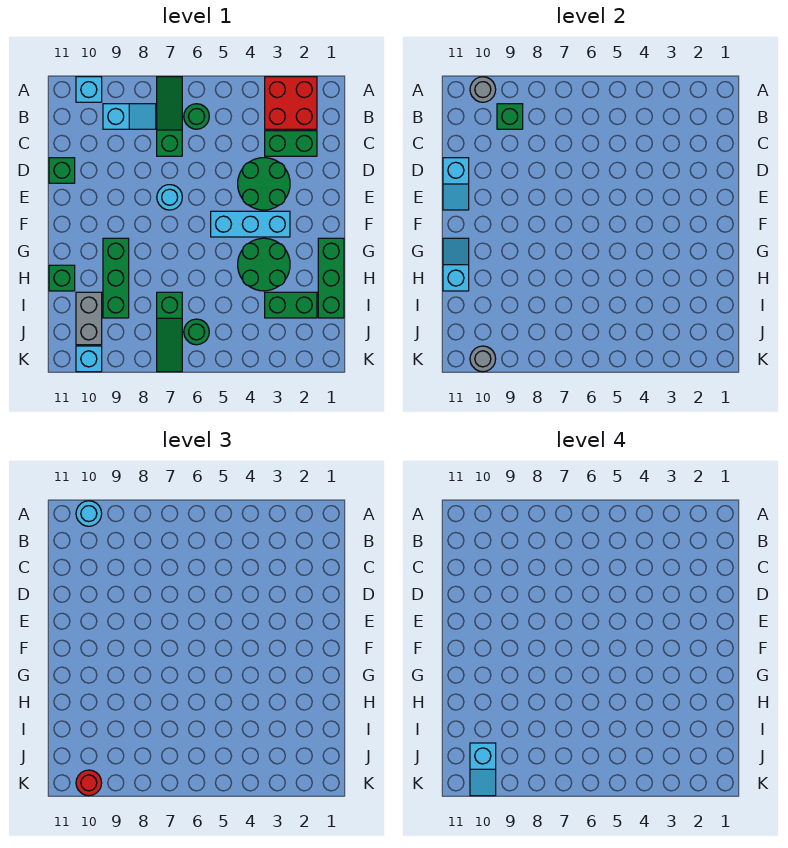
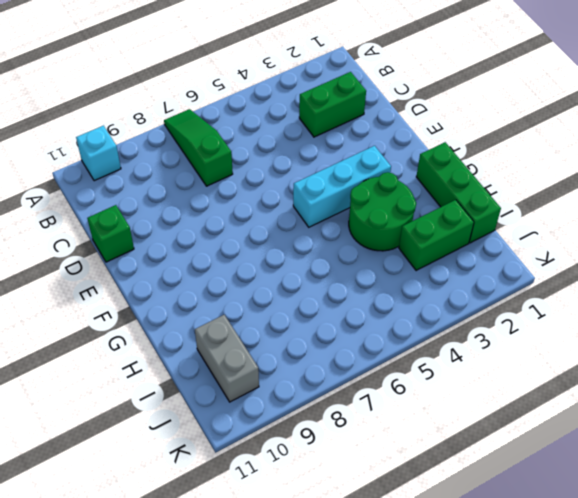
none -> red brick A2:B3 level 1
none -> green round brick B6 level 1
none -> cyan slope B8:B9 level 1 top 9

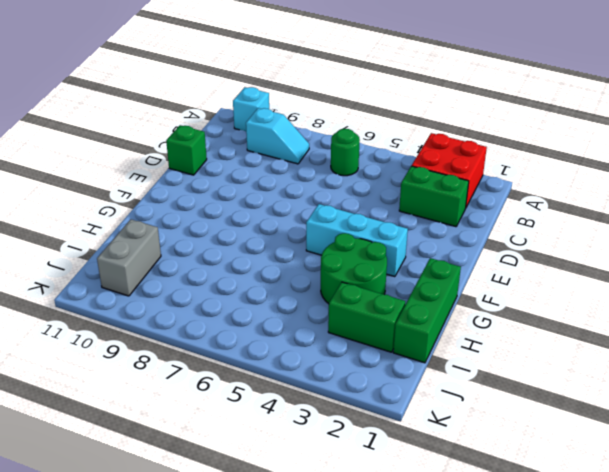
none -> green slope A7:C7 level 1 top C
none -> green round brick D3:E4 level 1
none -> cyan round brick E7 level 1

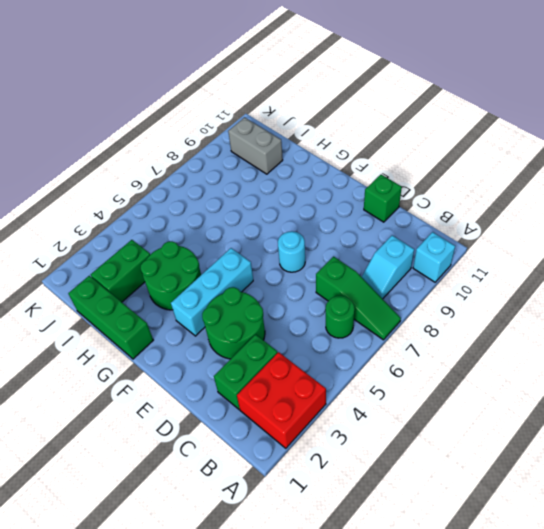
none -> green brick G9:I9 level 1
none -> green brick H11 level 1
none -> green slope I7:K7 level 1 top I

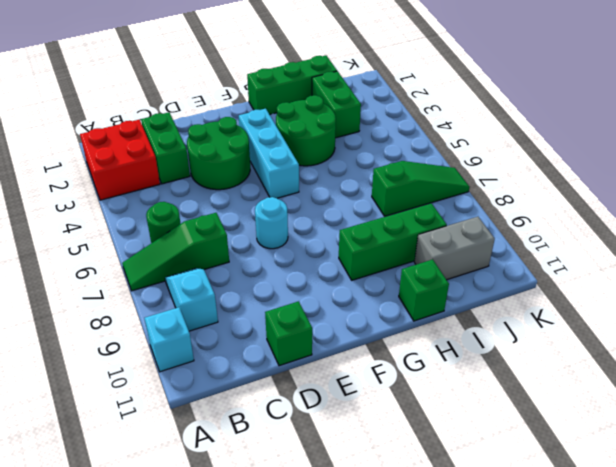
none -> green round brick J6 level 1
none -> cyan brick K10 level 1
none -> grey round brick A10 level 2

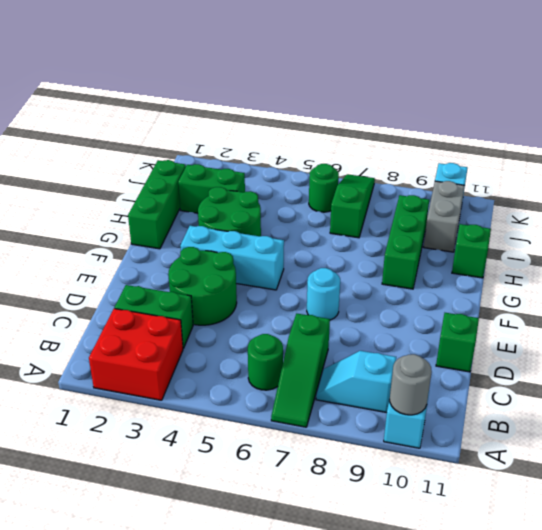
none -> green brick B9 level 2
none -> cyan slope D11:E11 level 2 top D
none -> cyan slope G11:H11 level 2 top H

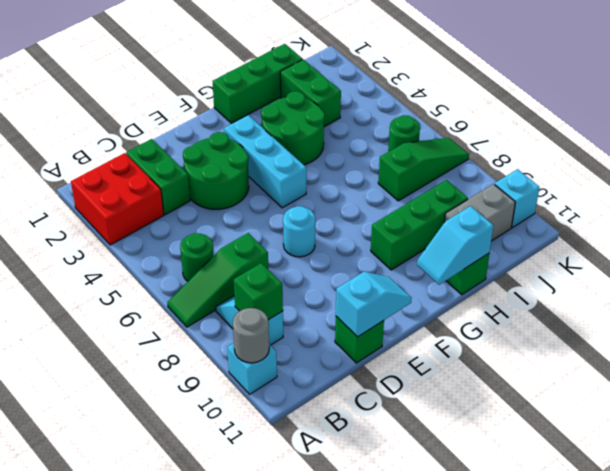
none -> grey round brick K10 level 2
none -> cyan round brick A10 level 3
none -> red round brick K10 level 3

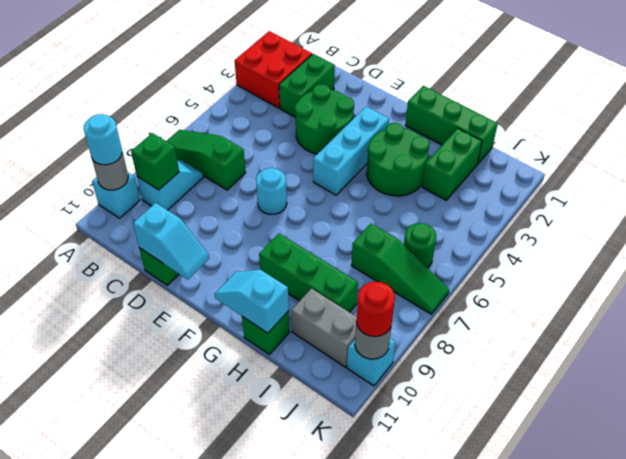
none -> green round brick B6 level 1
none -> cyan slope J10:K10 level 4 top J

